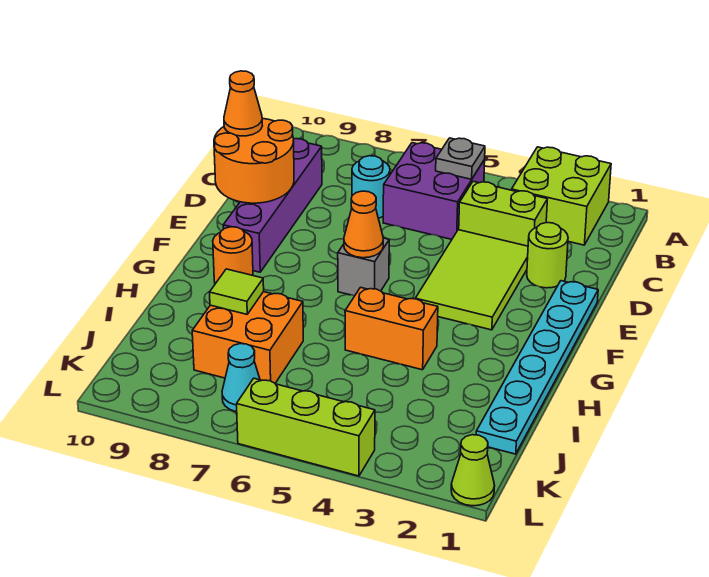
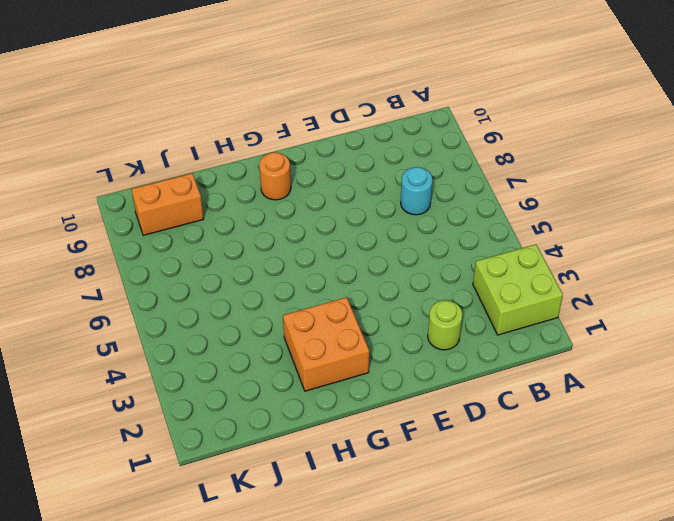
orange brick G2:H3 level 1 -> orange brick I7:J8 level 1
orange brick J9:K9 level 1 -> orange brick H4:H5 level 1
none -> purple brick B5:C6 level 1
none -> lime brick C3:C4 level 1
none -> purple brick C9:F9 level 1

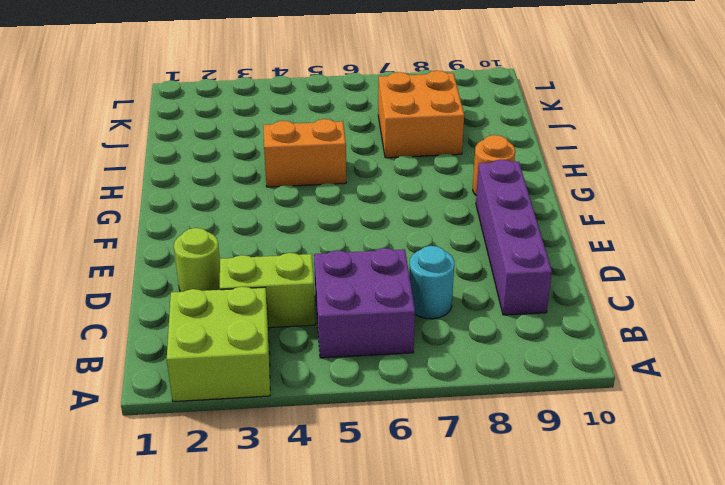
none -> lime tile D3:F4 level 1
none -> cyan plate E1:J1 level 1
none -> grey brick F6 level 1

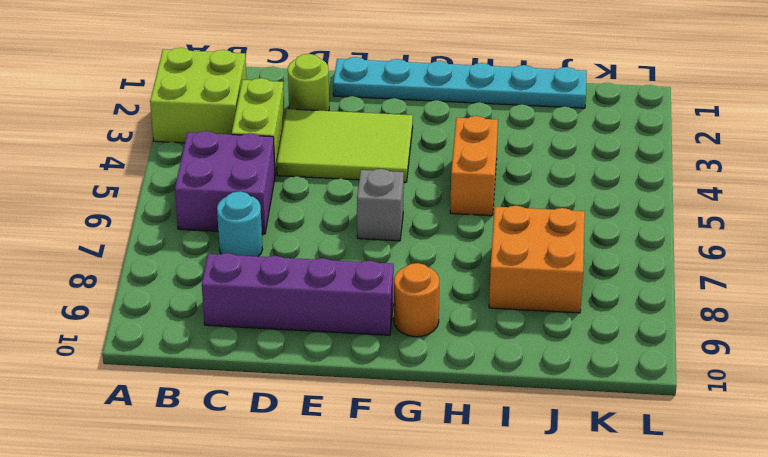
none -> cyan cone K7 level 1
none -> lime cone L1 level 1
none -> lime brick L4:L6 level 1

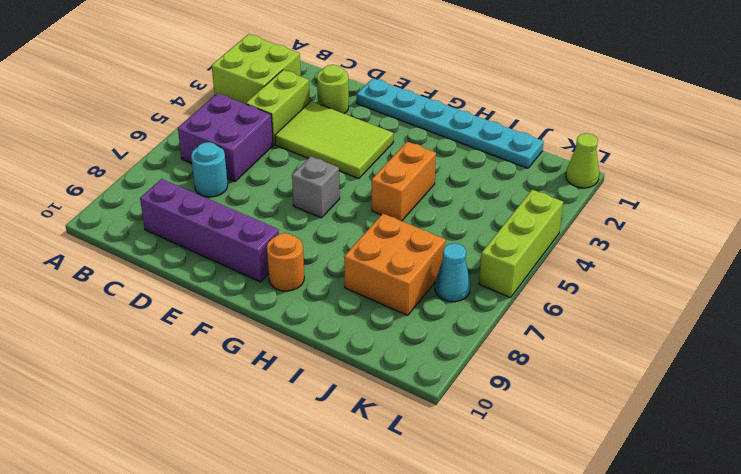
none -> grey plate B5 level 2
none -> orange round brick D9:E10 level 2
none -> orange cone F6 level 2

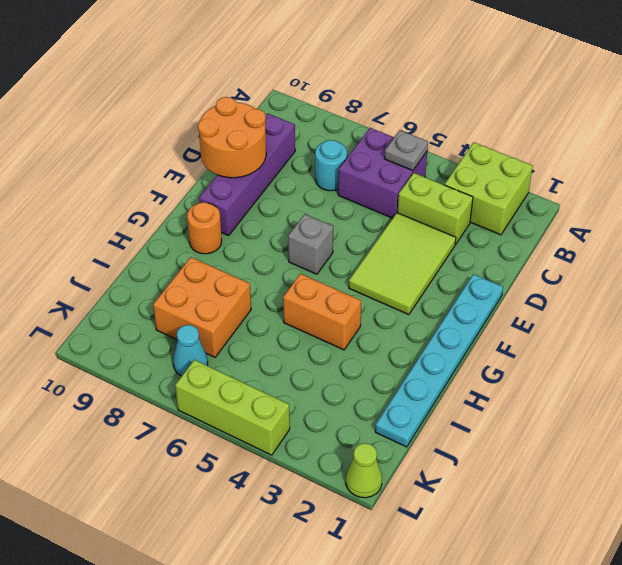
none -> lime round brick D2 level 1
none -> orange cone F6 level 2
none -> lime tile I8 level 2

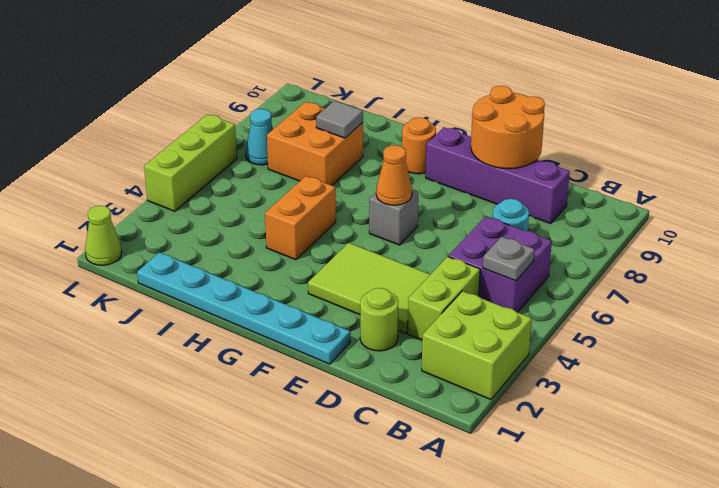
grey tile I8 level 2 -> lime tile I8 level 2
none -> orange cone D10 level 3

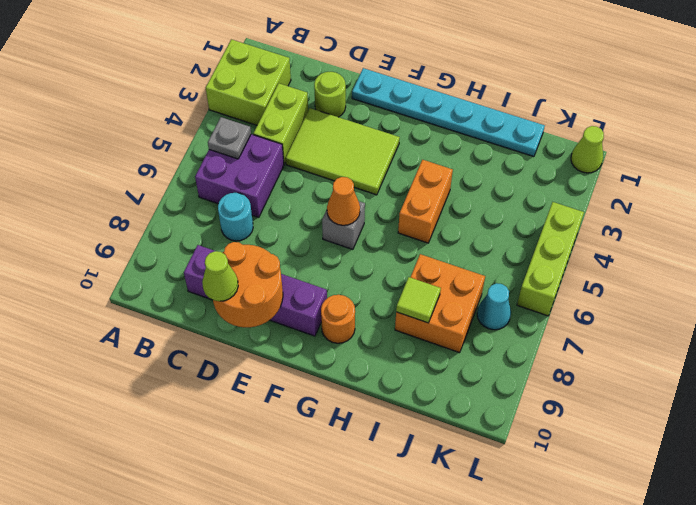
lime cone D10 level 3 -> orange cone D10 level 3

